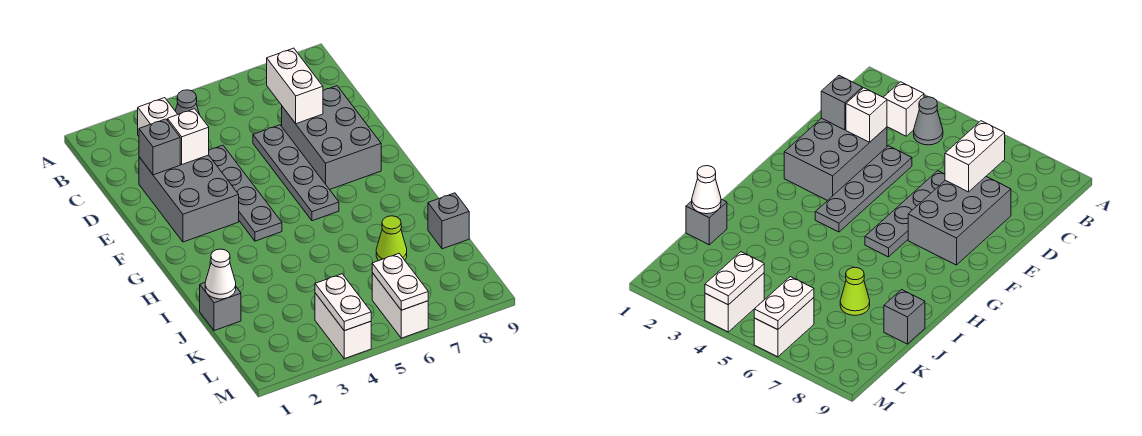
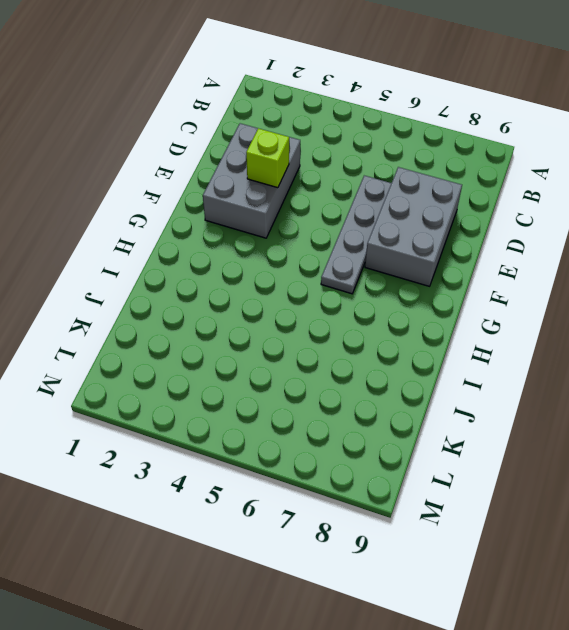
lime brick E3 level 2 -> none
none -> white brick B3 level 1
none -> grey cone B4 level 1
none -> grey plate D4:G4 level 1

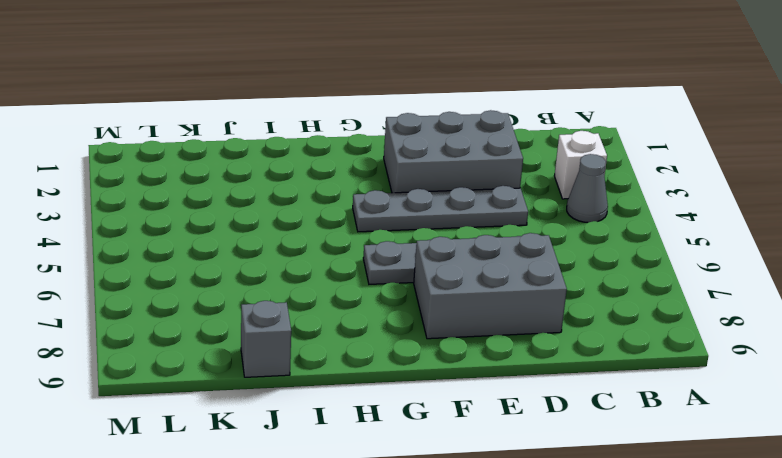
none -> grey brick J1 level 1
none -> lime cone J7 level 1
none -> white brick L4:M4 level 1

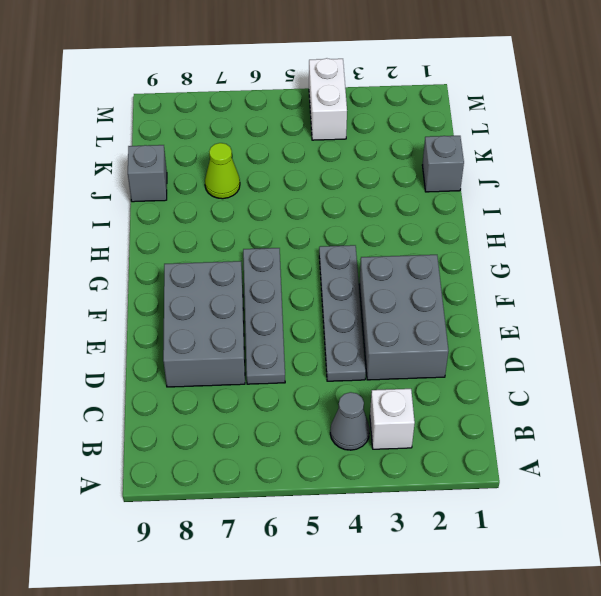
none -> white brick L6:M6 level 1
none -> white brick C7:D7 level 2
none -> grey brick D2 level 2

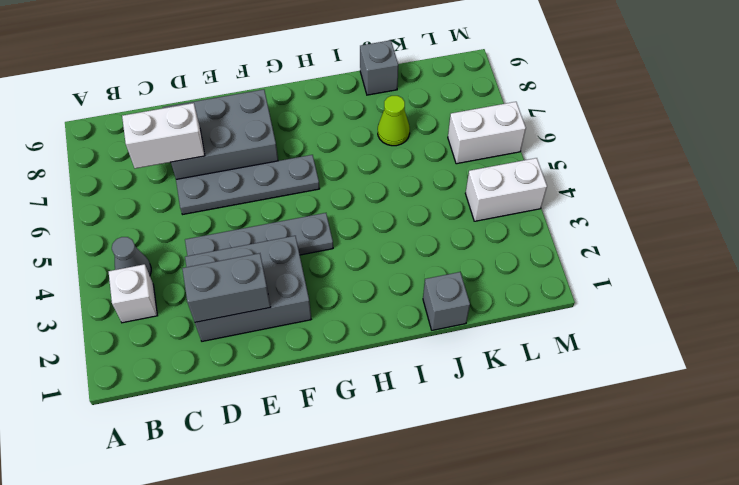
grey brick D2:E2 level 2 -> grey brick D2 level 2
none -> white brick D3 level 2
none -> white cone J1 level 2
none -> white plate L4:M4 level 2

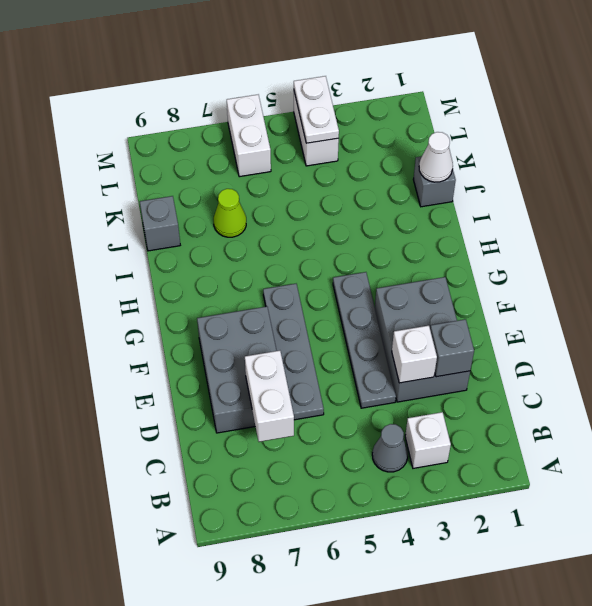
none -> white plate L6:M6 level 2

